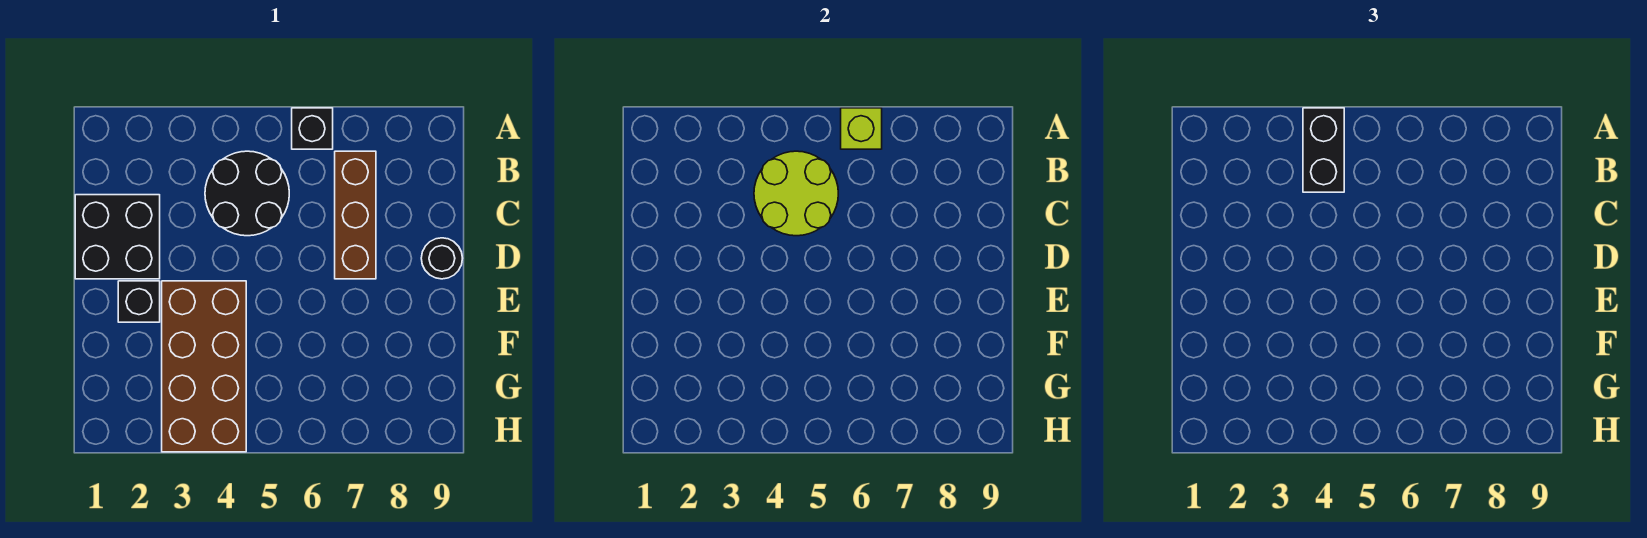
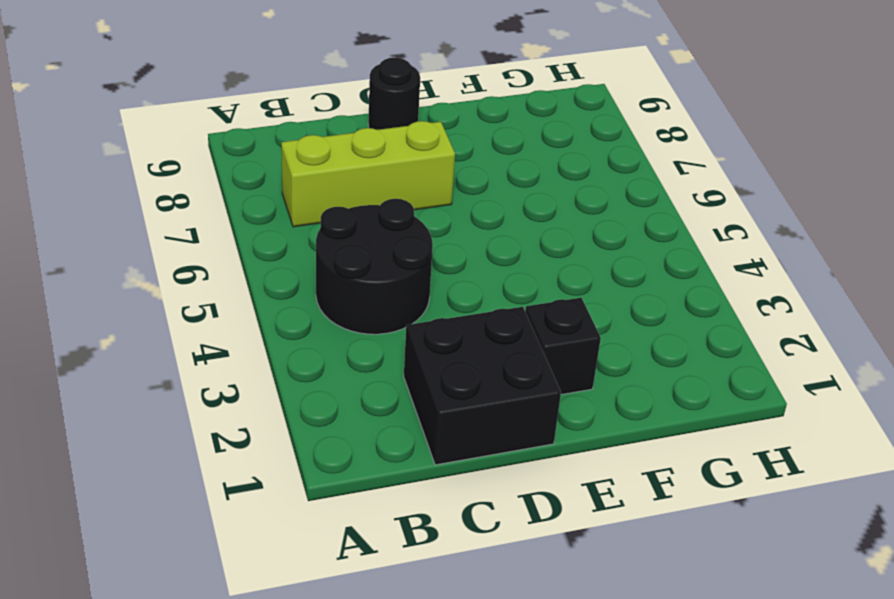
lime brick B7:D7 level 1 -> brown brick B7:D7 level 1
none -> black brick A6 level 1
none -> brown brick E3:H4 level 1

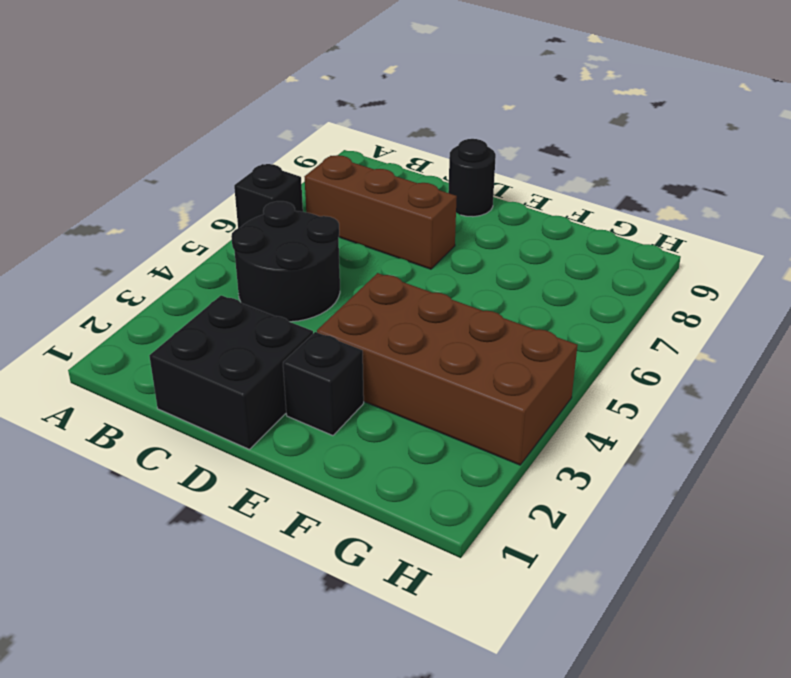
none -> lime brick A6 level 2
none -> lime round brick B4:C5 level 2

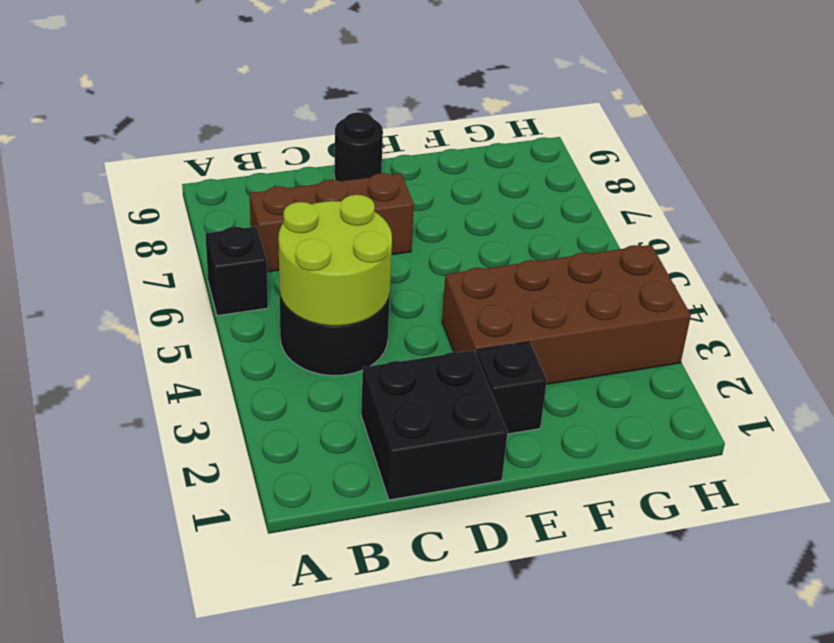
none -> lime brick A6 level 2
none -> black brick A4:B4 level 3

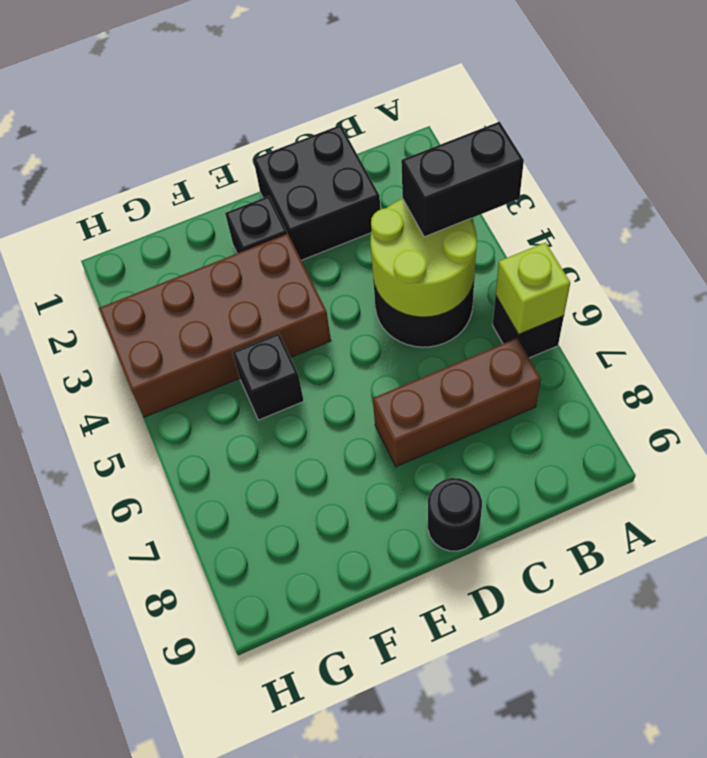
black brick F5 level 1 -> none

